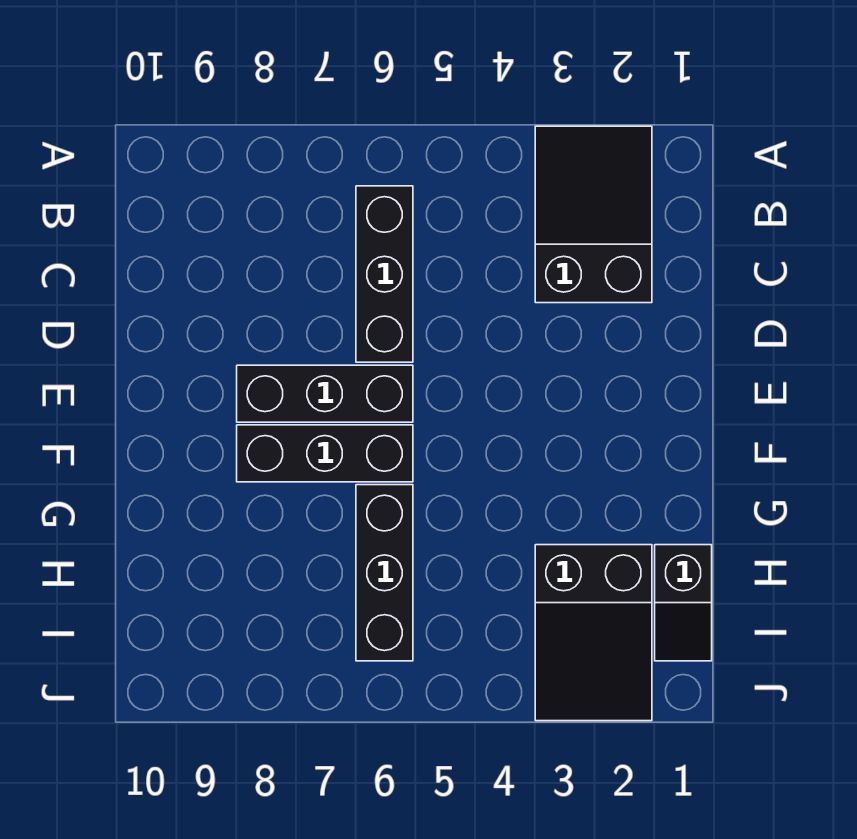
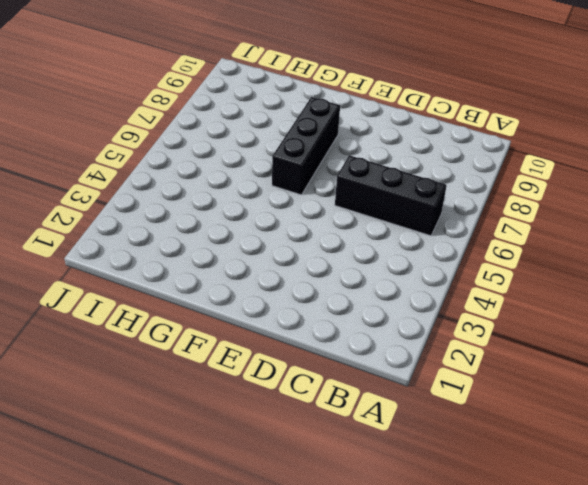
none -> black slope A2:C3 level 1 top C
none -> black brick E6:E8 level 1

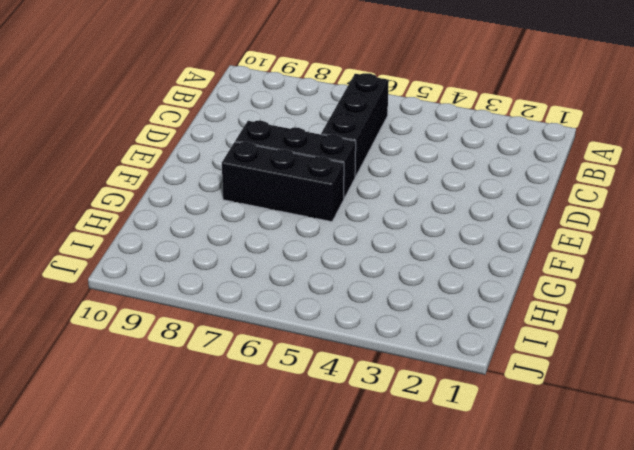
none -> black slope A2:C3 level 1 top C
none -> black brick G6:I6 level 1

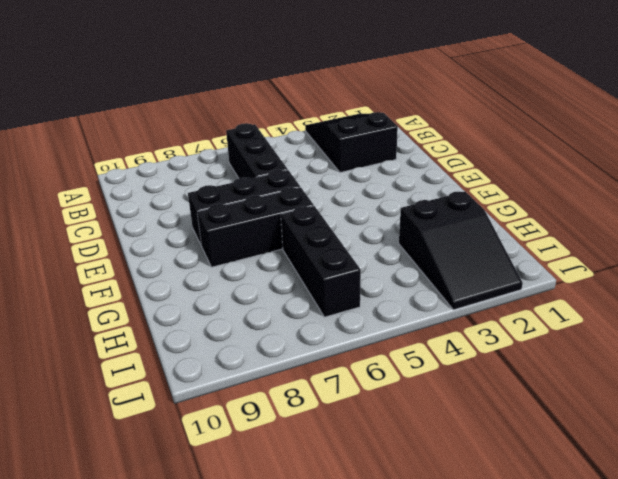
none -> black slope H1:I1 level 1 top H

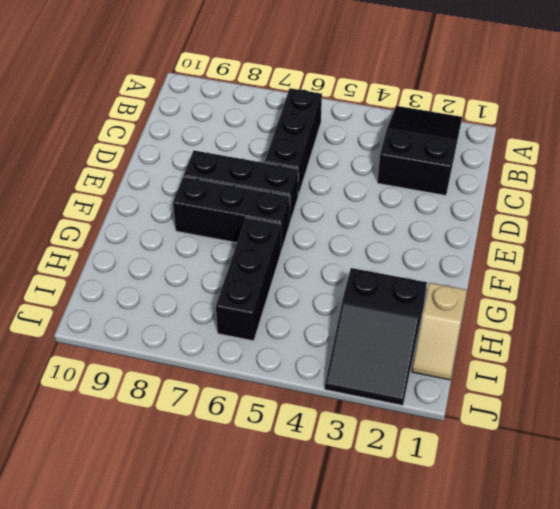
tan slope H1:I1 level 1 top H -> black slope H1:I1 level 1 top H

